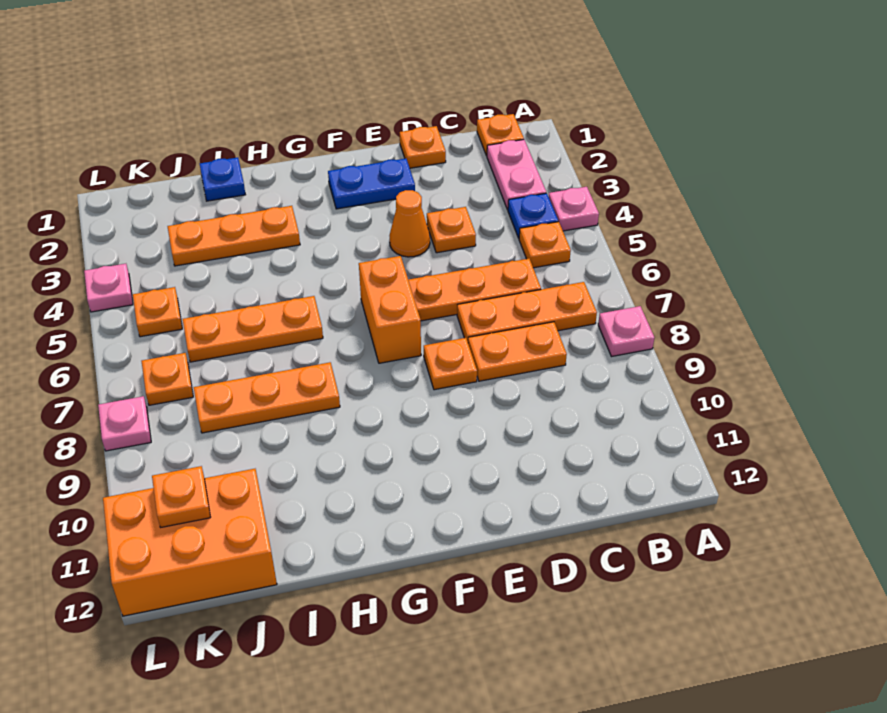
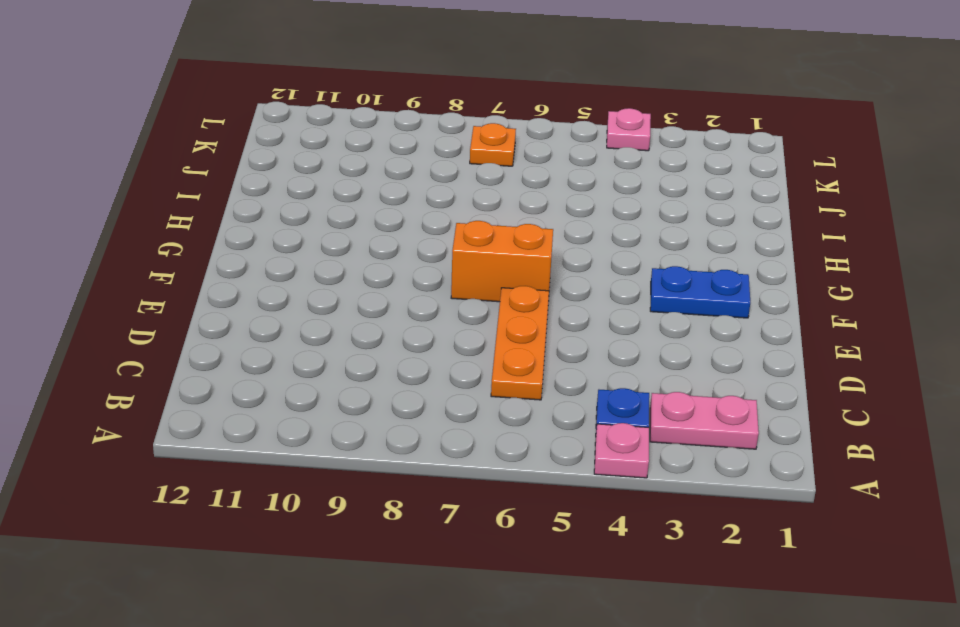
blue plate F2:F3 level 1 -> blue plate E2:F2 level 1
none -> pink plate A8 level 1
none -> orange plate B1 level 1
none -> orange plate B5 level 1

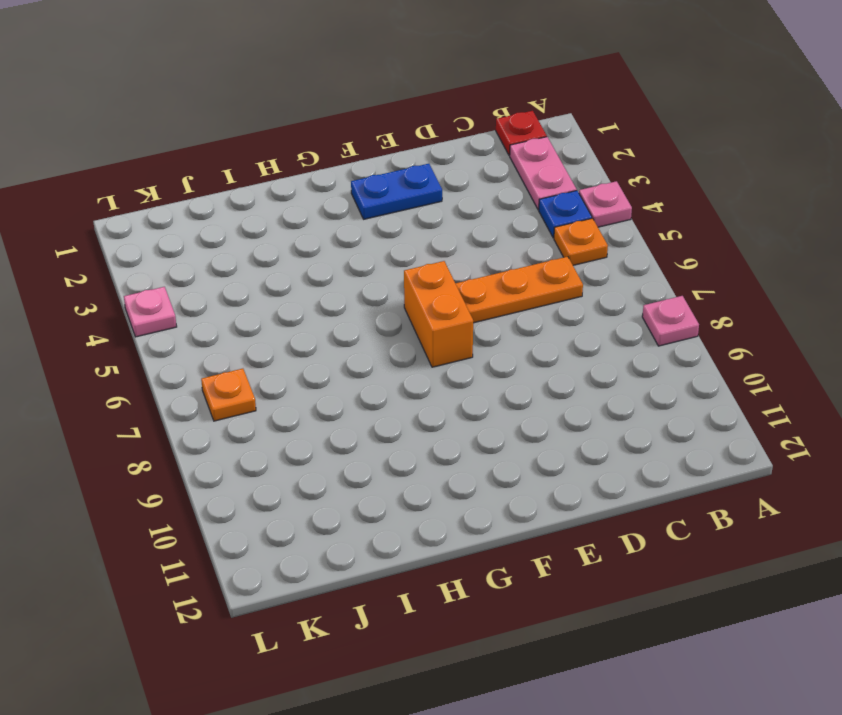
red plate B1 level 1 -> orange plate B1 level 1
none -> orange plate B7:D7 level 1
none -> orange plate C8:D8 level 1
none -> orange plate D1 level 1

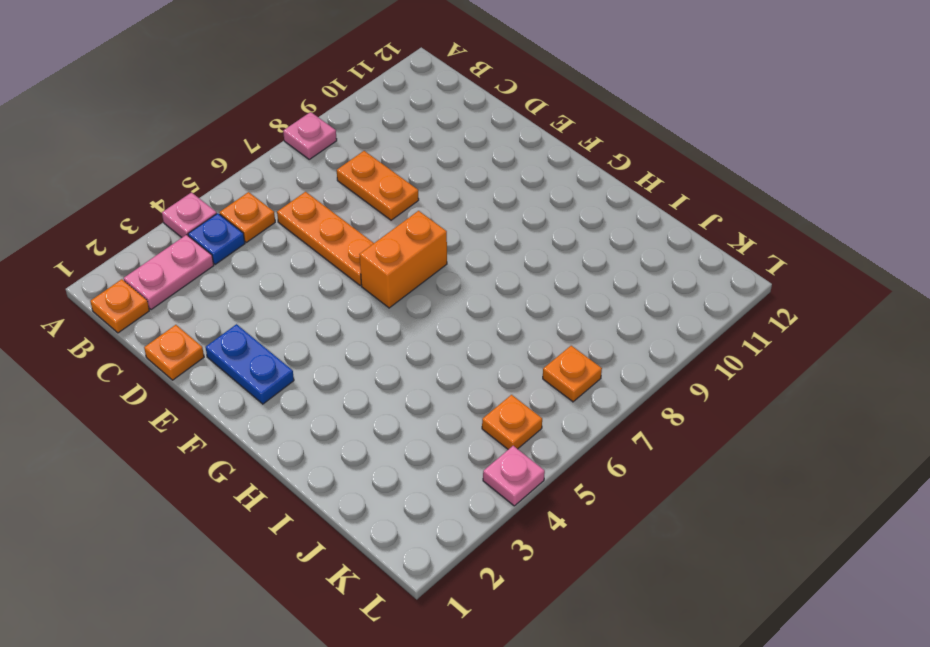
none -> orange plate B7:D7 level 1
none -> orange plate D4 level 1
none -> orange cone E4 level 1

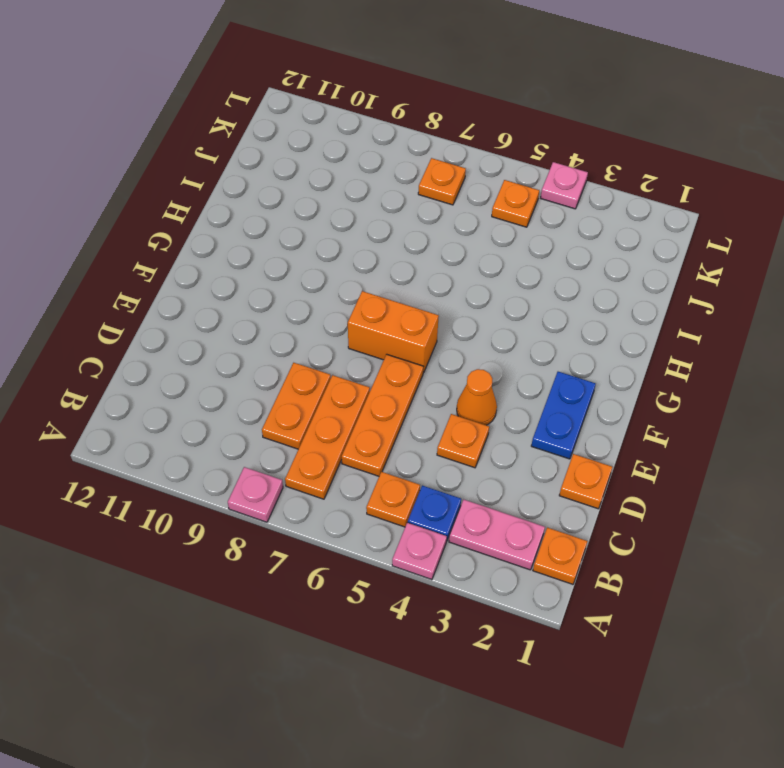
none -> orange plate E8 level 1
none -> orange plate H3:J3 level 1
none -> orange plate H6:J6 level 1

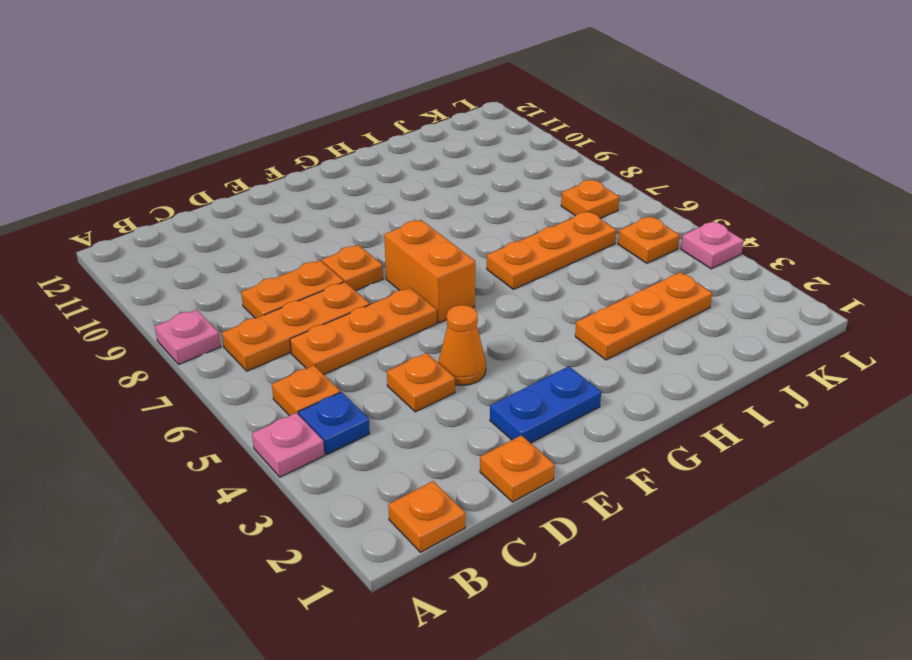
none -> pink plate B2:B3 level 1
none -> orange plate H8:J8 level 1
none -> blue plate I1 level 1

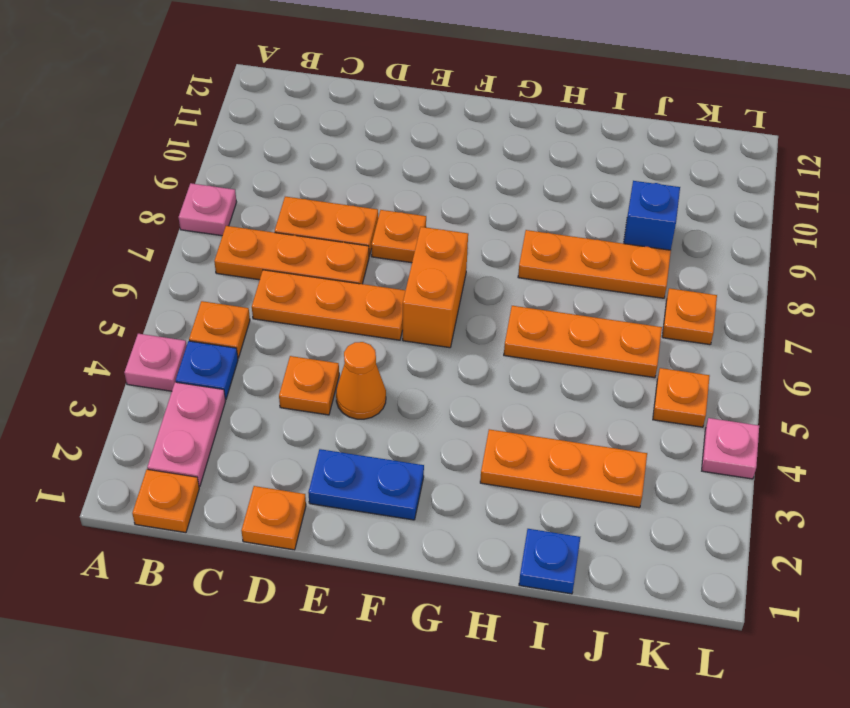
blue brick J9 level 1 -> none
none -> orange brick J11:L12 level 1
none -> pink plate L8 level 1
none -> orange plate K11 level 2

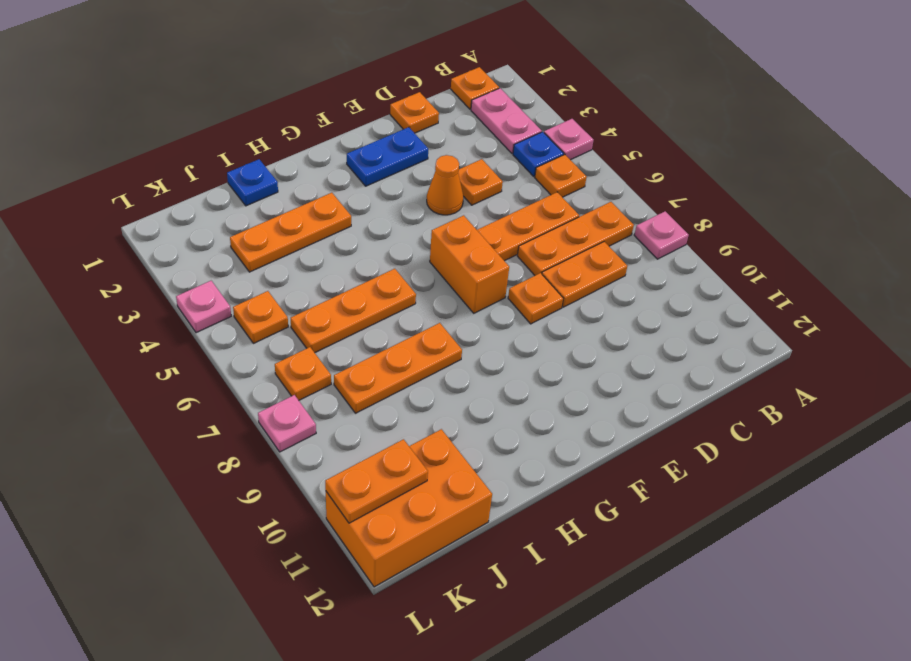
orange plate K11:L11 level 2 -> orange plate K11 level 2

